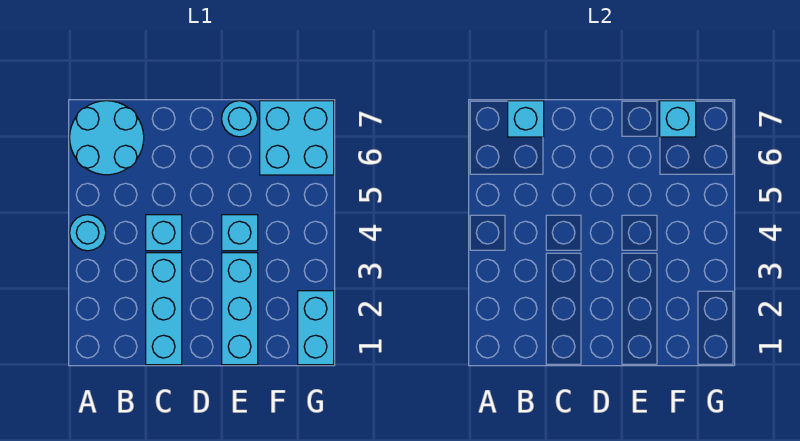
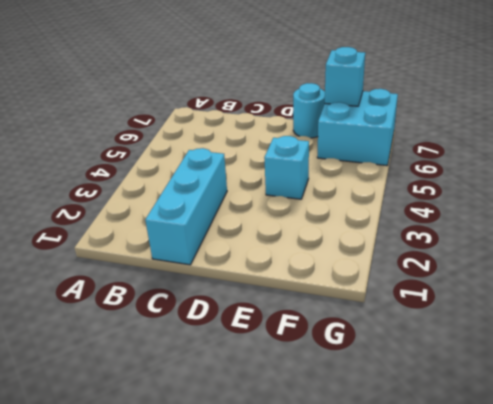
none -> cyan round brick A4 level 1
none -> cyan round brick A6:B7 level 1

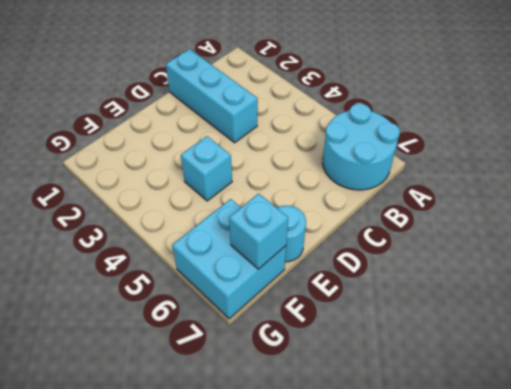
none -> cyan round brick A4 level 1
none -> cyan brick C4 level 1

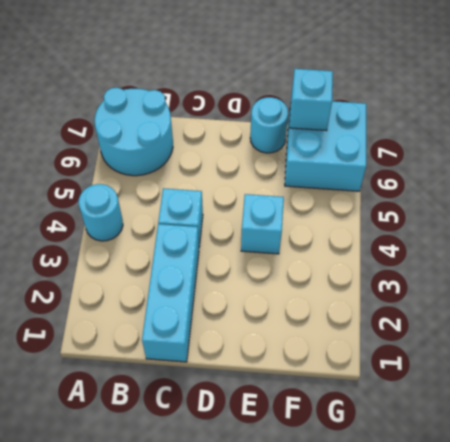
none -> cyan brick E1:E3 level 1
none -> cyan brick G1:G2 level 1

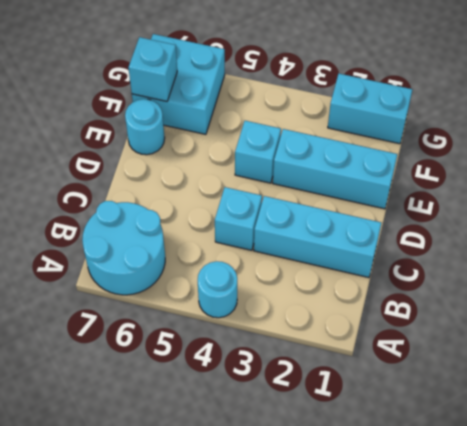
none -> cyan brick B7 level 2

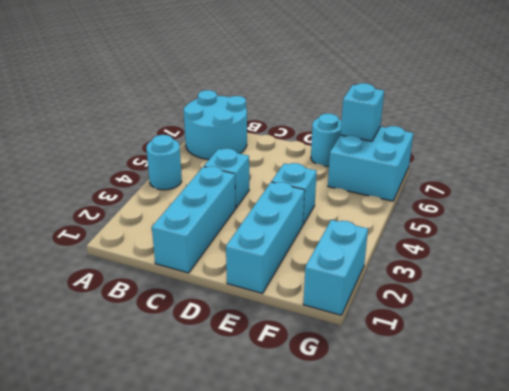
none -> cyan brick B7 level 2

